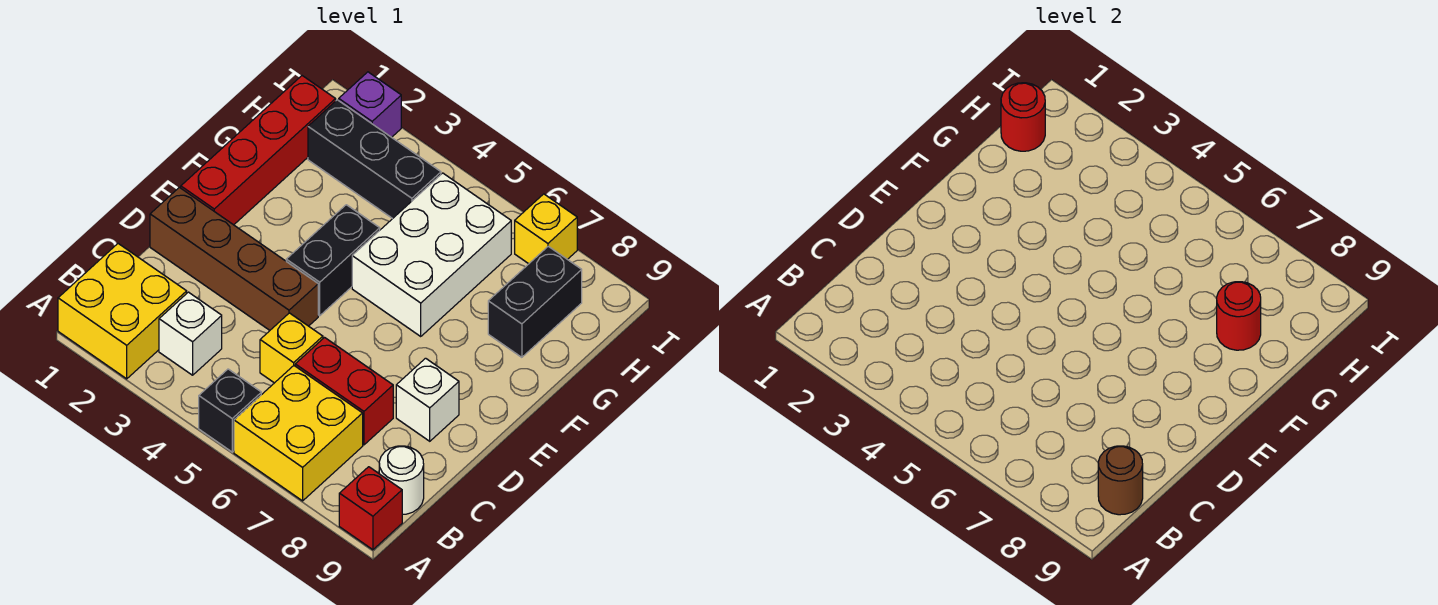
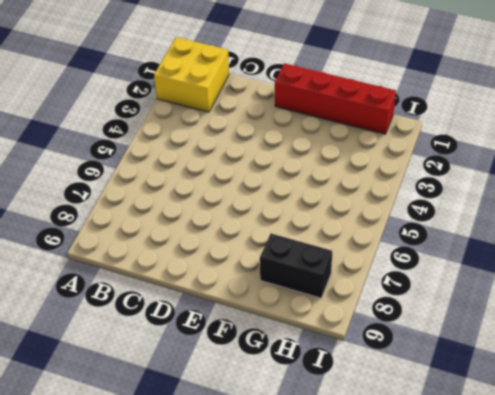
none -> black brick A5 level 1
none -> yellow brick A6:B7 level 1
none -> red brick A9 level 1

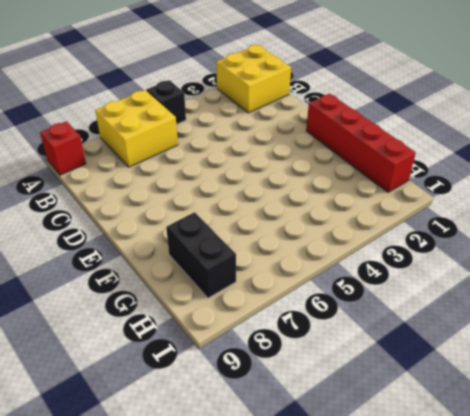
none -> white brick B3 level 1
none -> white round brick B9 level 1
none -> yellow brick C5 level 1

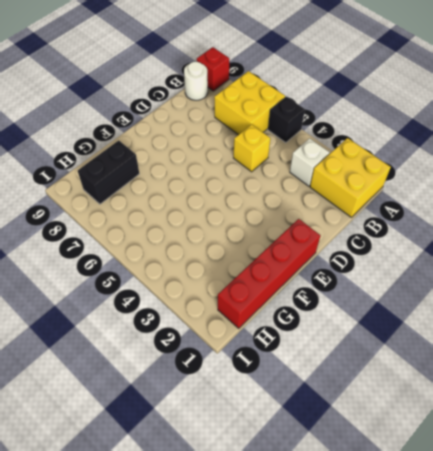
none -> red brick C6:C7 level 1
none -> brown brick D1:D4 level 1
none -> white brick D8 level 1

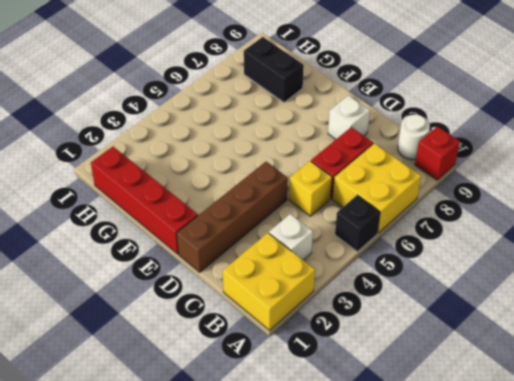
none -> black brick E4:F4 level 1
none -> white brick F5:H6 level 1
none -> black brick H2:H4 level 1

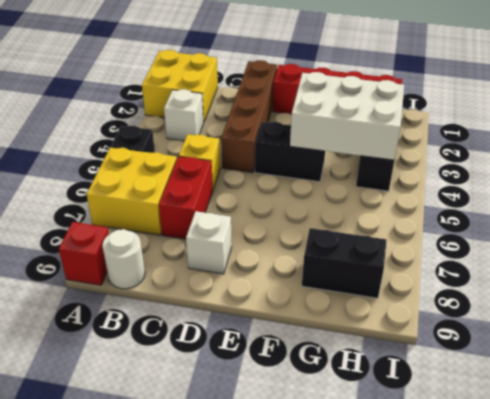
white brick F3:H4 level 2 -> white brick F5:H6 level 1
none -> purple brick I2 level 1
none -> yellow brick I7 level 1
none -> brown round brick B9 level 2

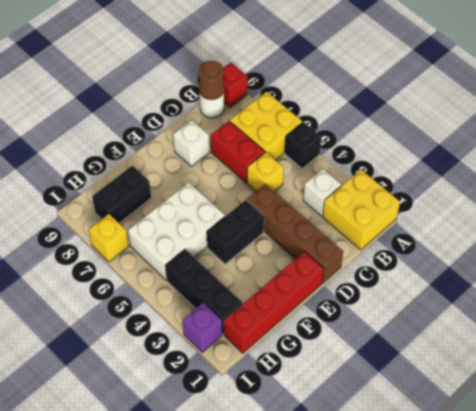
none -> red round brick G8 level 2
none -> red round brick H1 level 2

